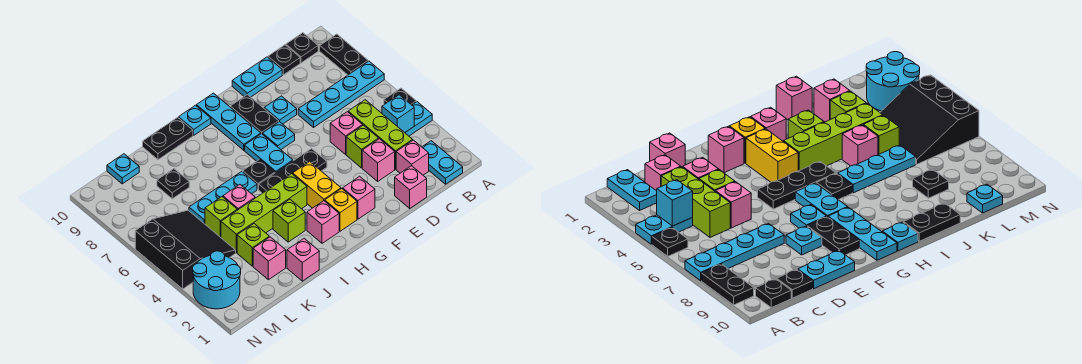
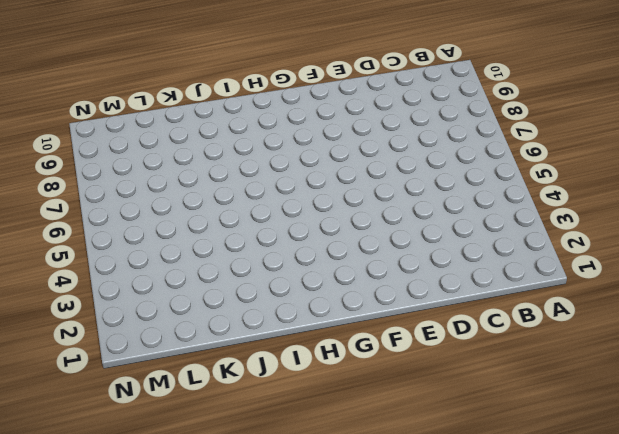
none -> cyan plate A4:B4 level 1
none -> black plate A5 level 1
none -> cyan plate A7:D7 level 1
none -> black plate A8:A9 level 1

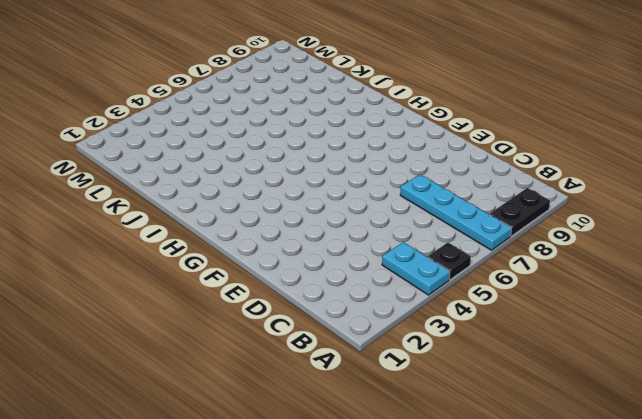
none -> cyan plate B1:B2 level 1
none -> black plate B10 level 1
none -> pink brick C2 level 1
none -> lime brick C3:C5 level 1

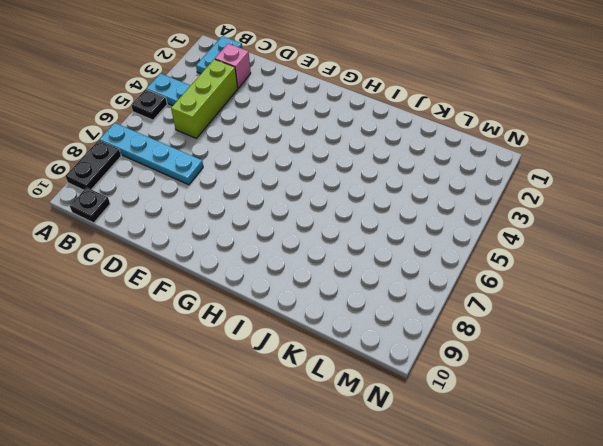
none -> black plate C10 level 1
none -> pink brick D1 level 1
none -> pink brick D3 level 1
none -> lime brick D4 level 1

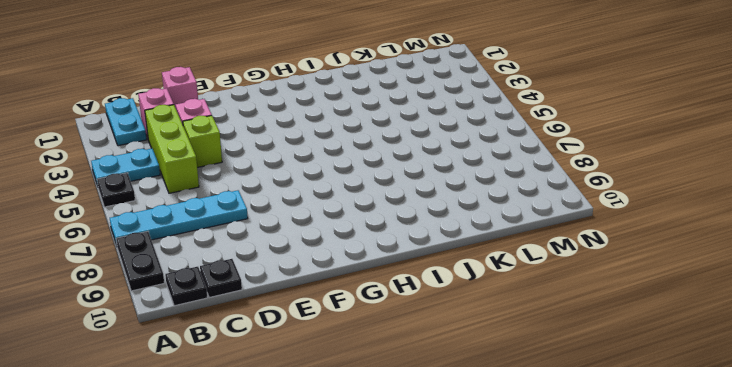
none -> pink brick D5 level 1
none -> cyan plate D10:E10 level 1
none -> cyan plate E8 level 1
none -> pink brick F2 level 1

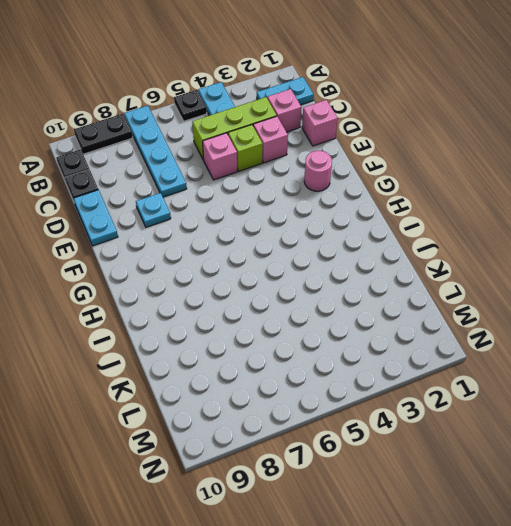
pink round brick F2 level 1 -> pink brick F2 level 1
none -> black plate F5:H5 level 1
none -> cyan plate F7 level 1
none -> black plate F8:F9 level 1
none -> yellow brick G2 level 1

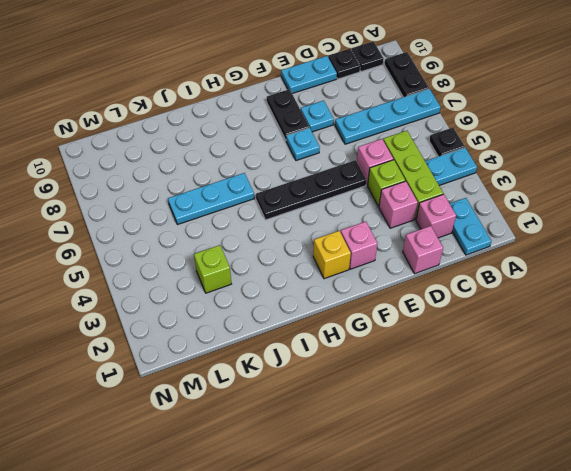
black plate E5:H5 level 1 -> black plate F5:H5 level 1
none -> yellow brick G3:G4 level 1
none -> cyan plate G6:G7 level 1
none -> cyan plate G8:G10 level 1
none -> pink brick H2 level 1

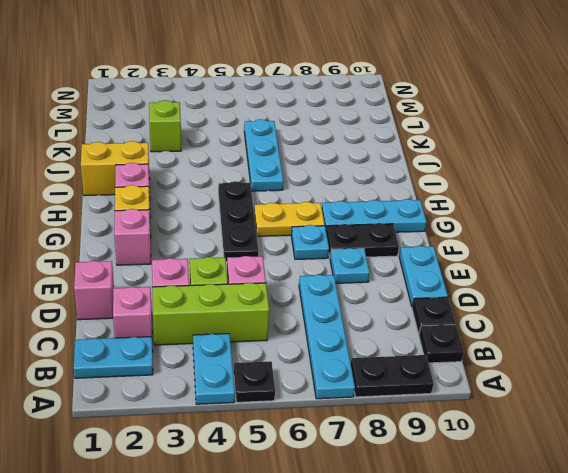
yellow plate G6:G7 level 1 -> cyan plate G6:G7 level 1
yellow brick I1:I2 level 1 -> yellow brick G3:G4 level 1
none -> lime brick H4:K4 level 1
none -> black plate H6 level 1
none -> cyan plate H10 level 1
none -> lime brick I3 level 1

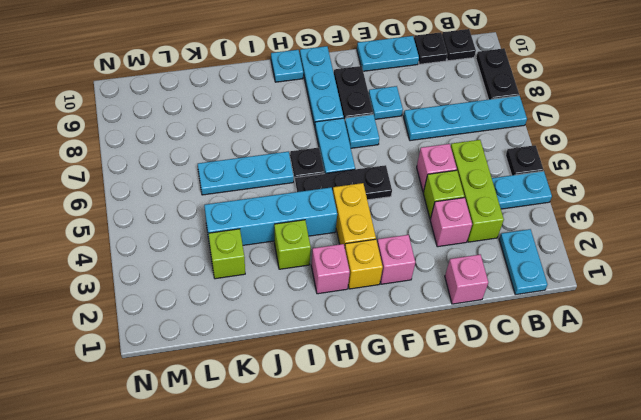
cyan brick H4:K4 level 1 -> lime brick H4:K4 level 1
none -> pink brick C2 level 1
none -> black plate I10:J10 level 1
none -> pink brick J1 level 1
none -> pink brick J5 level 1

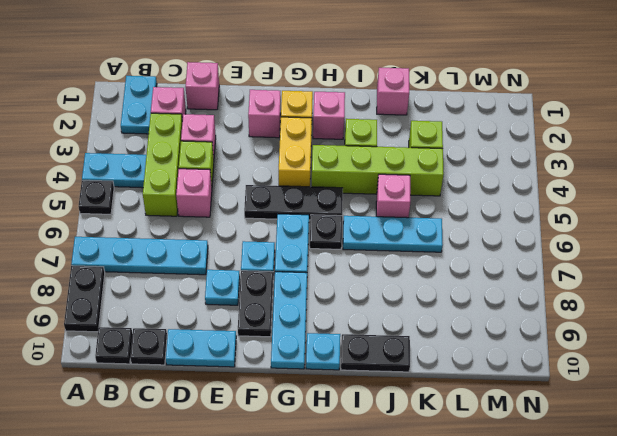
none -> pink brick K2 level 1
none -> lime brick K5 level 1
none -> black plate K8 level 1
none -> black slope L4:N6 level 1 top N

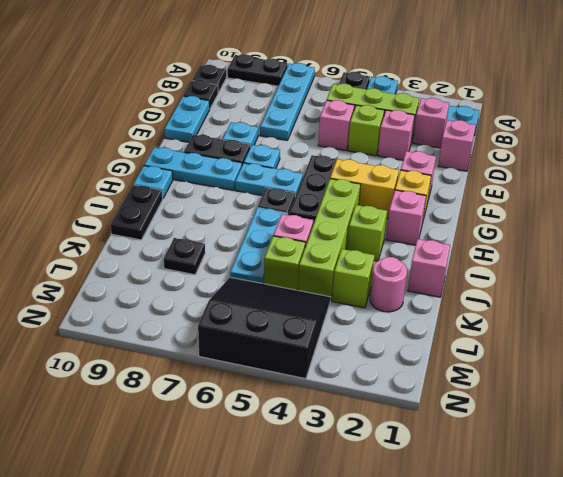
pink round brick K2 level 1 -> pink brick K2 level 1
none -> cyan plate L10 level 1
none -> cyan round brick M2:N3 level 1
none -> cyan brick B4 level 2

